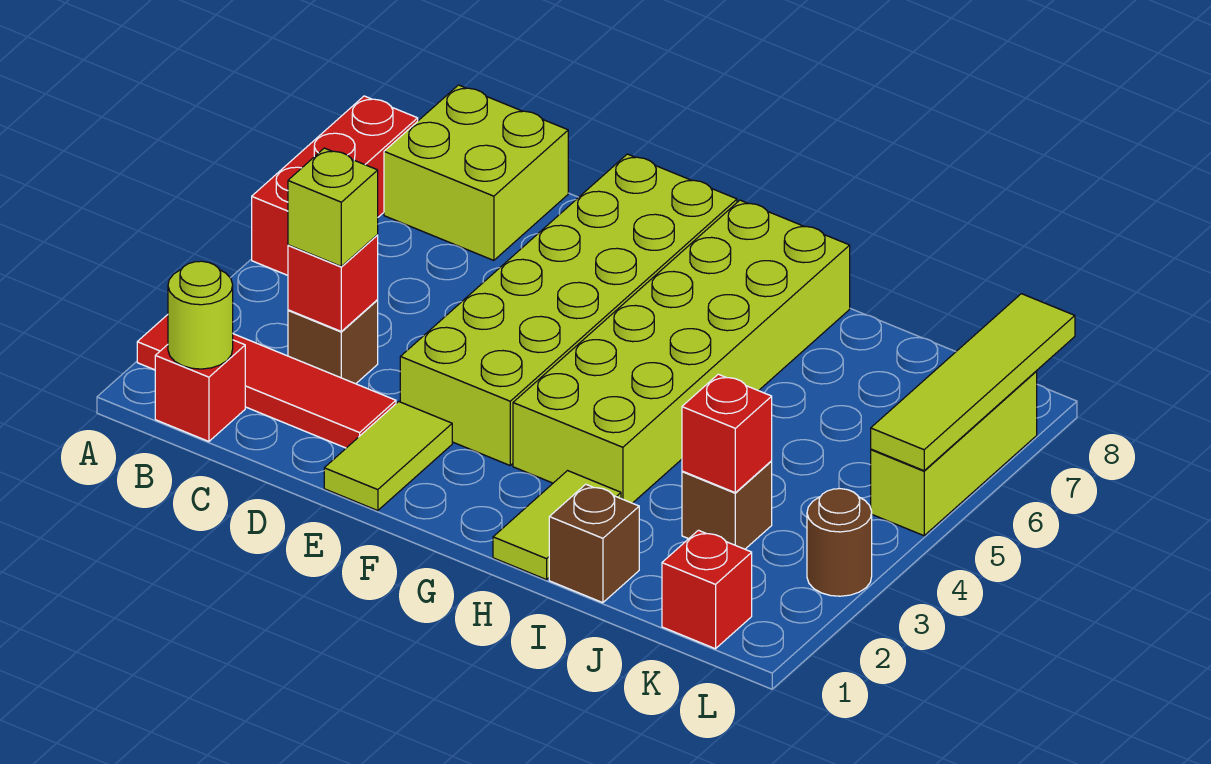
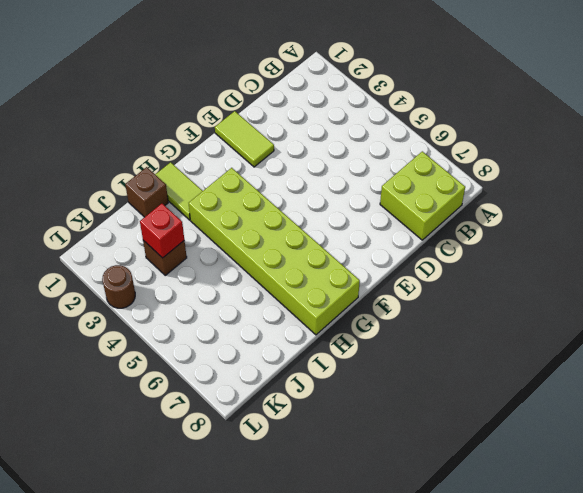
none -> red tile A2:D2 level 1
none -> red brick A5:A7 level 1
none -> red brick B1 level 1

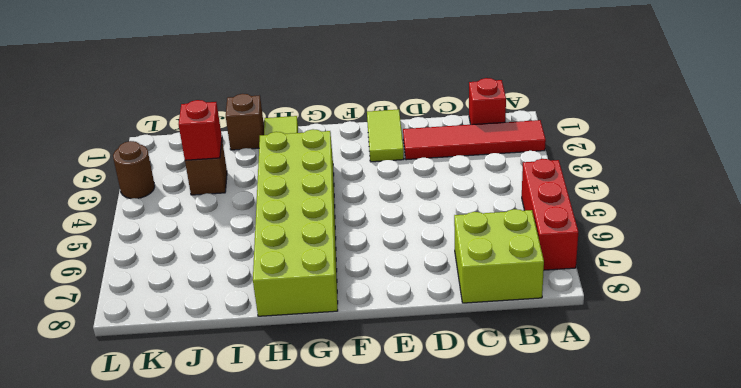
none -> brown brick C3 level 1
none -> lime brick E3:F8 level 1
none -> red brick K1 level 1

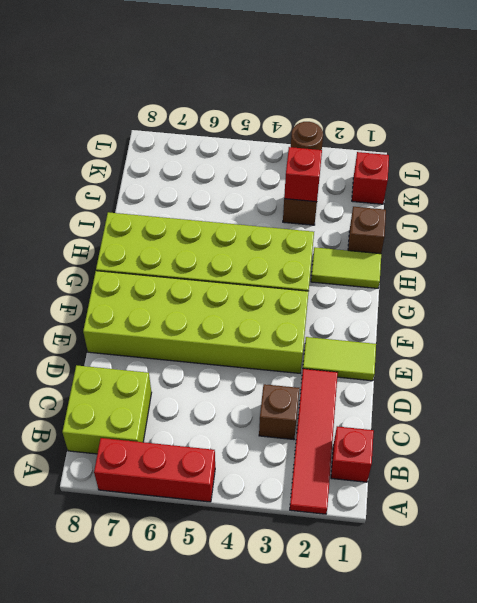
none -> lime brick L5:L7 level 1
none -> lime round brick B1 level 2
none -> red brick C3 level 2

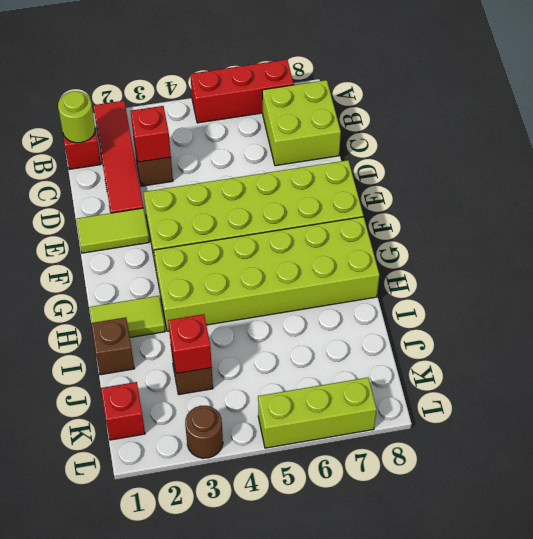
none -> lime tile L5:L8 level 2
none -> lime brick C3 level 3

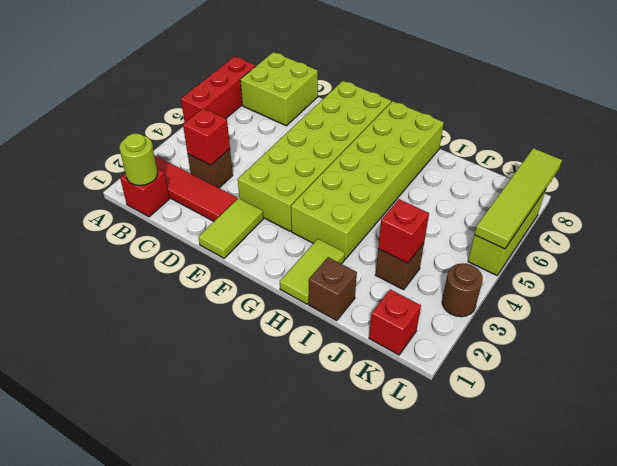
none -> lime brick C3 level 3

